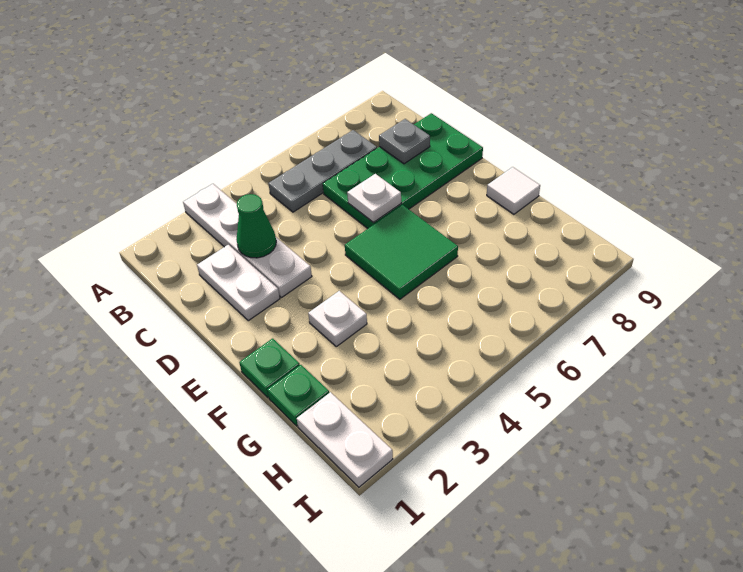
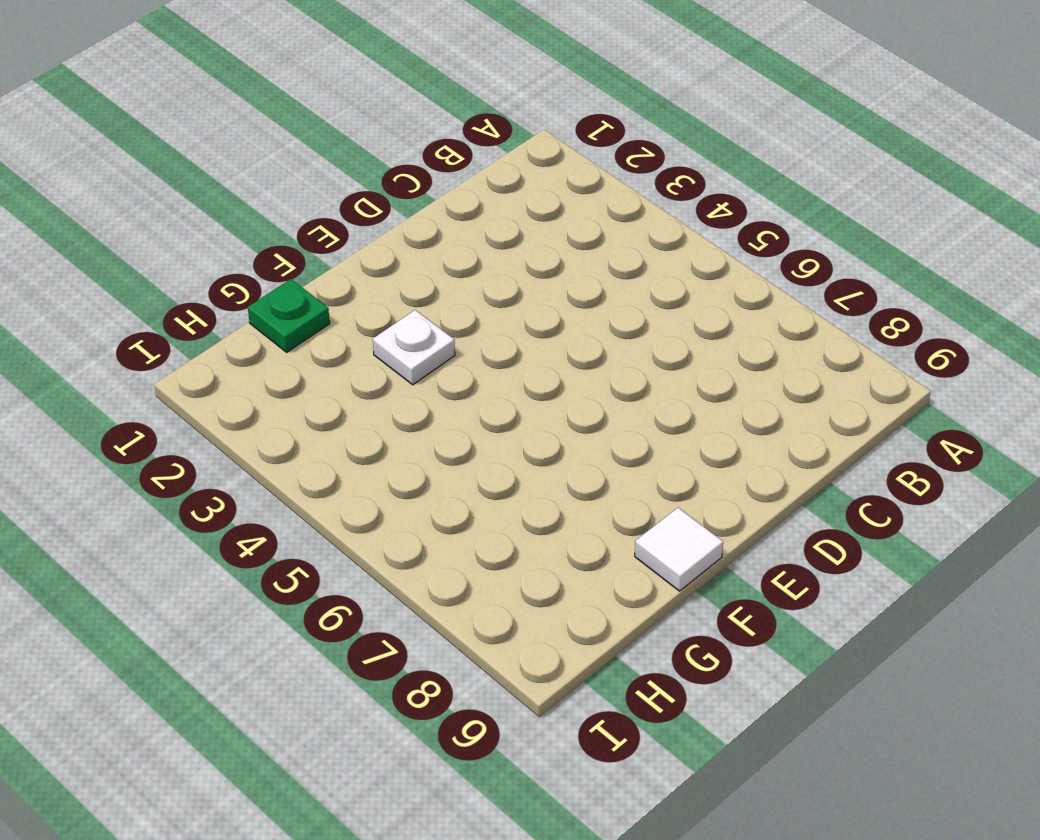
none -> white plate A3:D3 level 1
none -> grey plate B5:B7 level 1
none -> white plate C2:D2 level 1

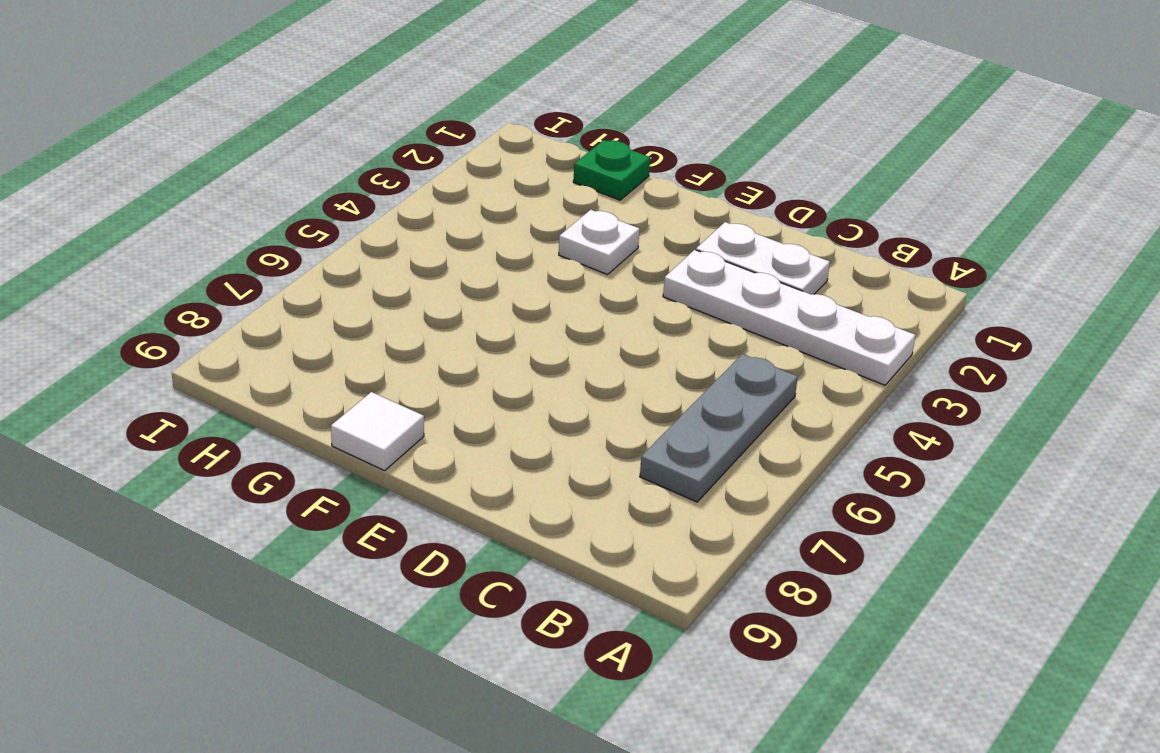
none -> green plate C6:D9 level 1
none -> green tile E5:F6 level 1
none -> green plate F1 level 1

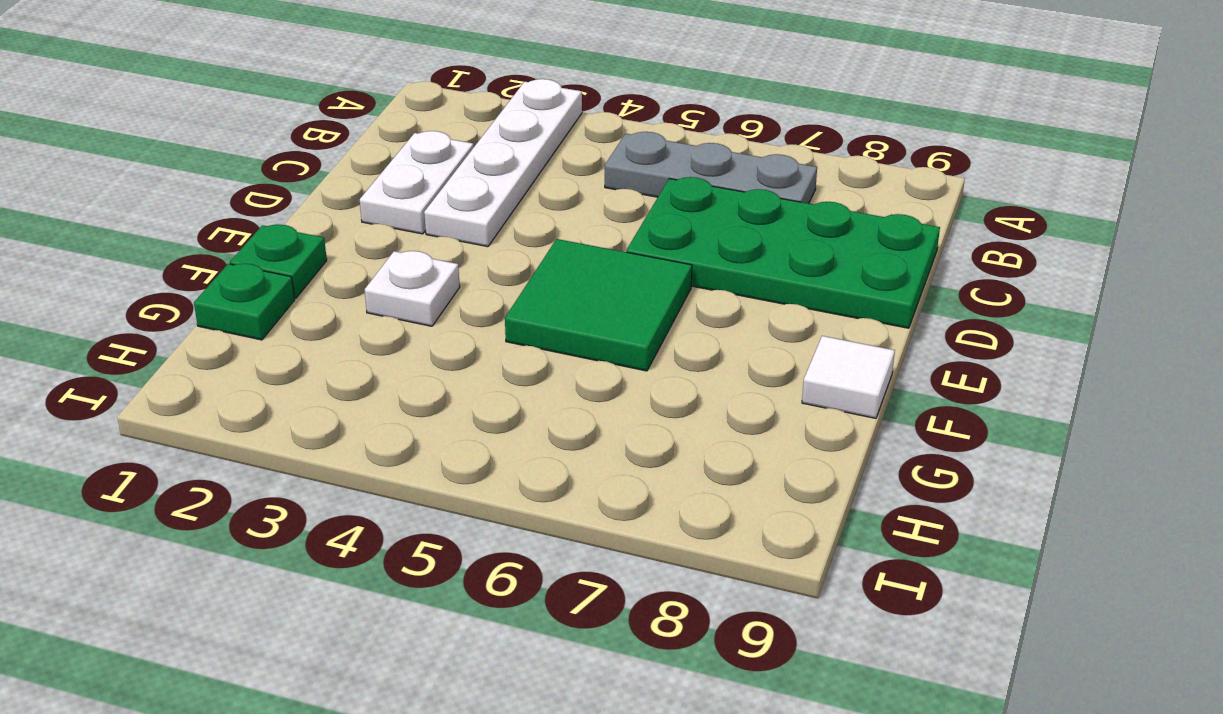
none -> white plate H1:I1 level 1
none -> green cone C3 level 2
none -> grey plate C8 level 2

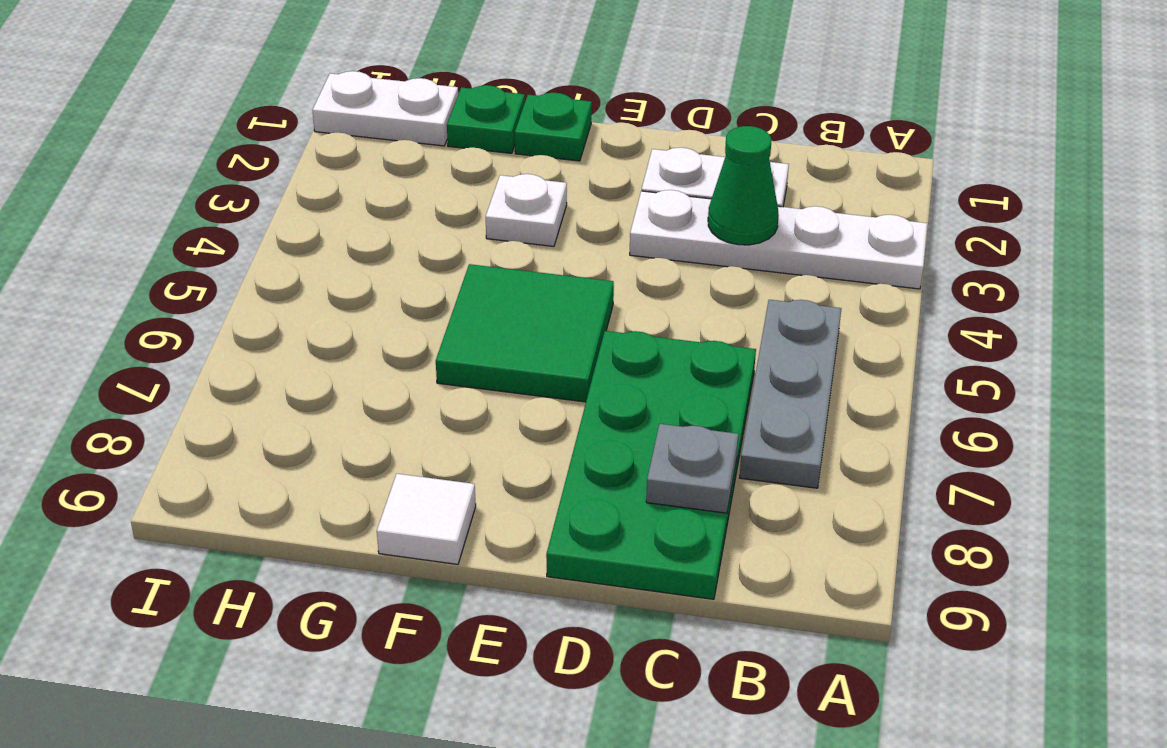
none -> white plate D6 level 2

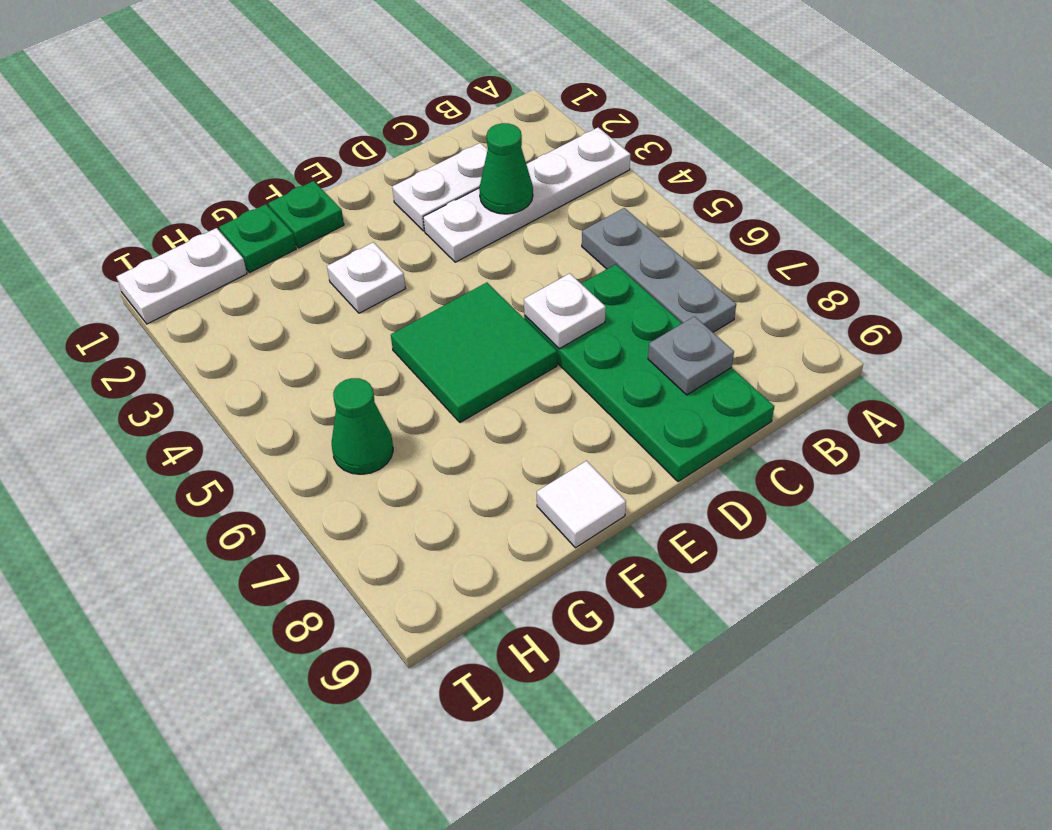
green cone H6 level 1 -> none

